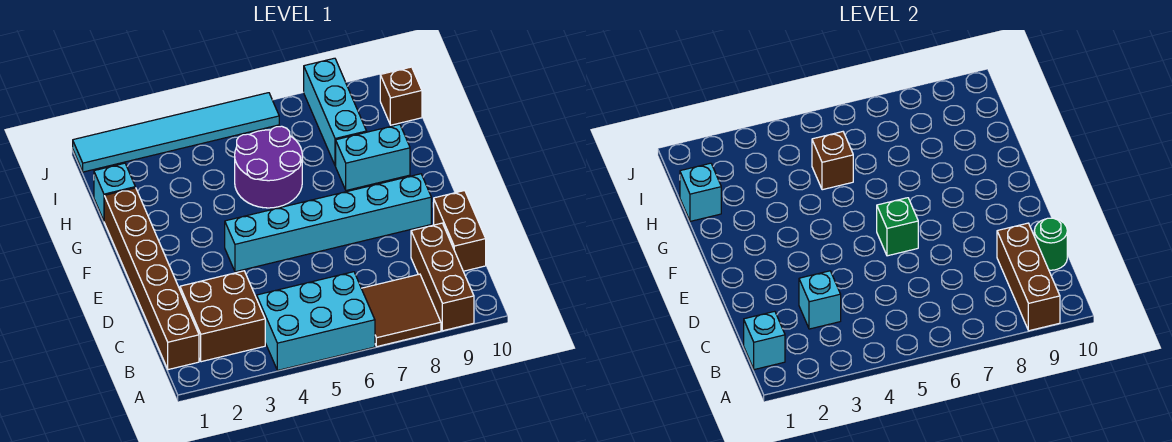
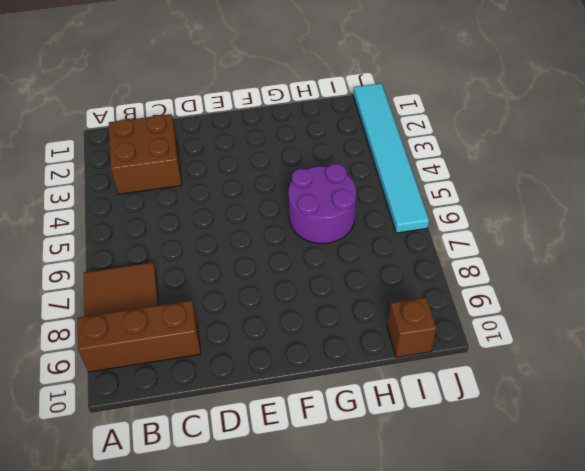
none -> cyan brick A4:B6 level 1
none -> brown brick B1:G1 level 1
none -> brown brick C10:D10 level 1

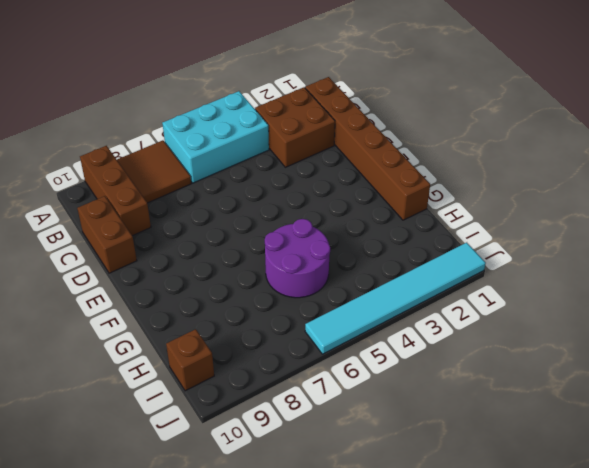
none -> cyan brick E4:E9 level 1
none -> cyan brick G8:G9 level 1
none -> cyan brick H1 level 1

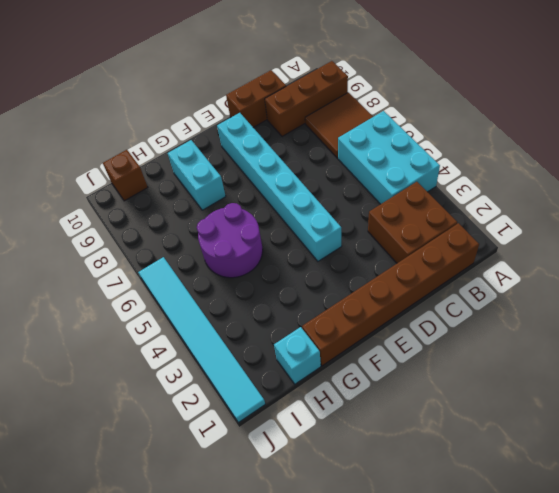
none -> cyan brick H8:J8 level 1
none -> brown brick A9:C9 level 2
none -> cyan brick B1 level 2

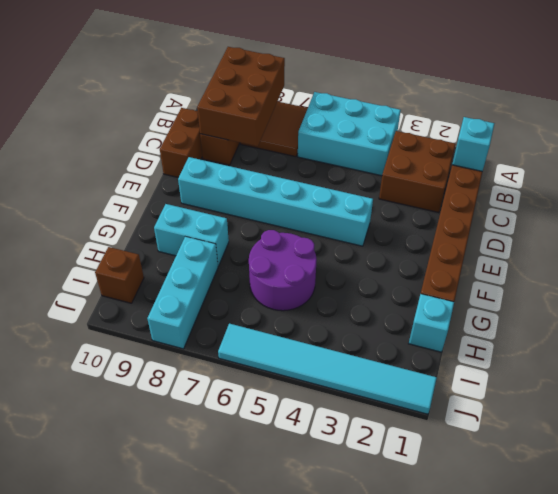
brown brick A8:C9 level 2 -> brown brick A9:C9 level 2
none -> cyan brick C3 level 2
none -> green round brick C10 level 2
none -> green brick E6 level 2

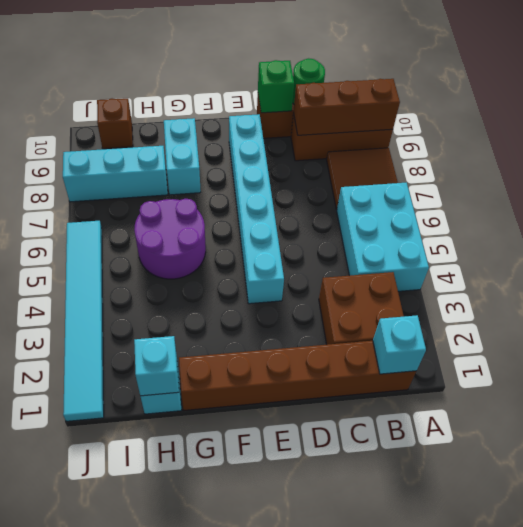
green brick D10 level 2 -> green brick E6 level 2
none -> cyan brick C3 level 2
none -> brown brick H5 level 2

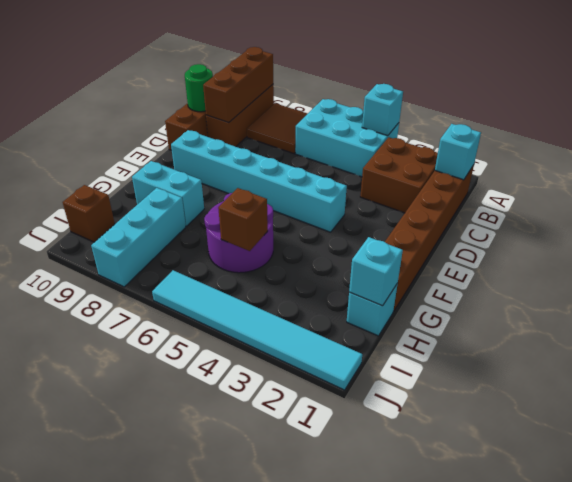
cyan brick A4 level 2 -> cyan brick C3 level 2
none -> green brick E6 level 2

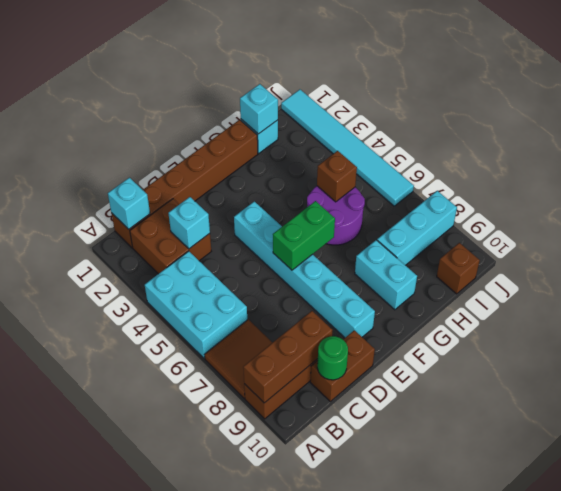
green brick E6:F6 level 2 -> green brick E6 level 2

